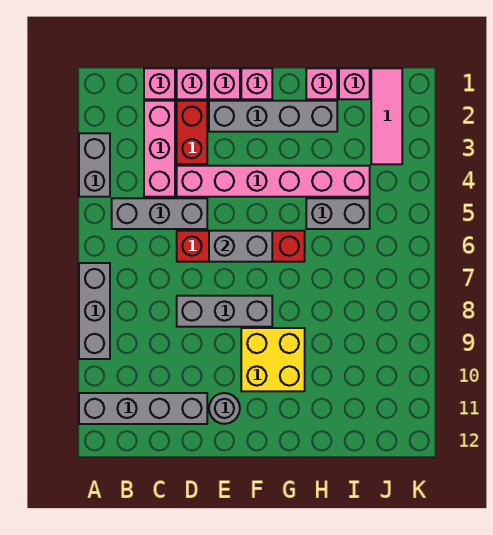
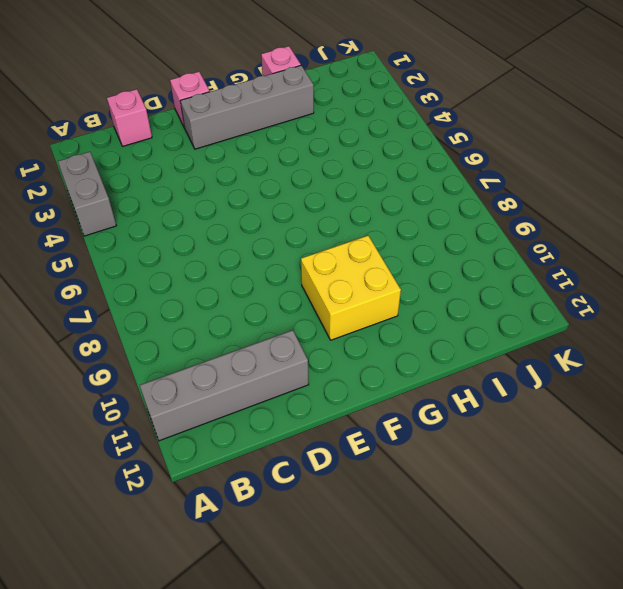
none -> grey brick A7:A9 level 1
none -> grey brick B5:D5 level 1
none -> pink brick C2:C4 level 1

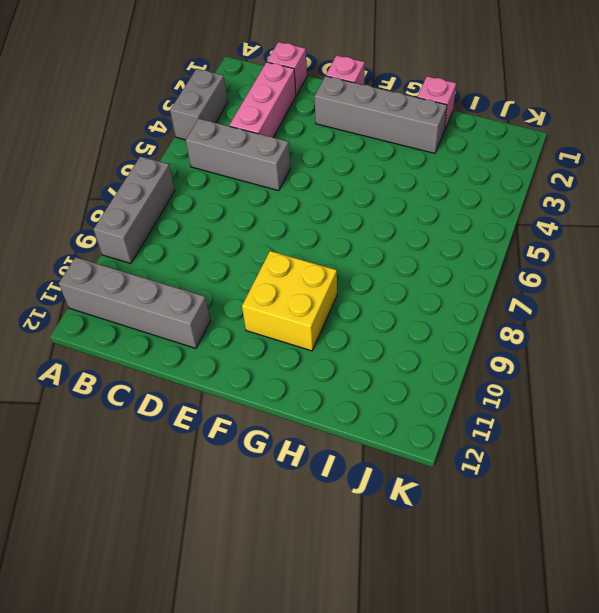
none -> pink brick D1 level 1
none -> red brick D2:D3 level 1
none -> pink brick D4:I4 level 1

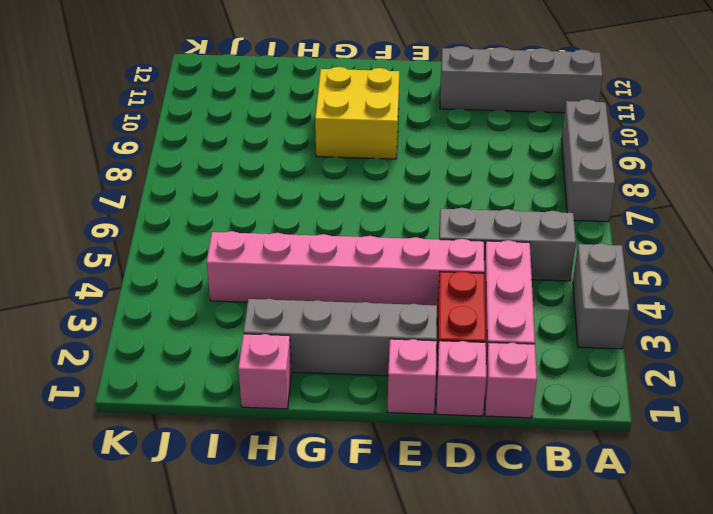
none -> red brick D6:G6 level 1
none -> grey brick D8:F8 level 1
none -> grey round brick E11 level 1

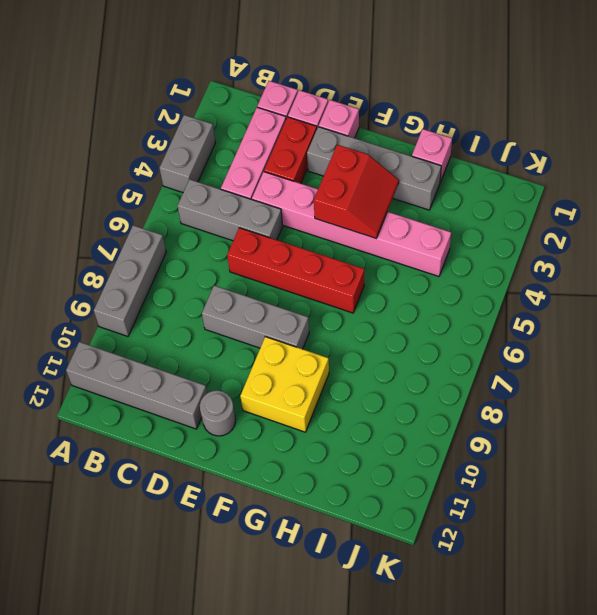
red slope F3:G4 level 2 top F -> none
none -> pink brick F1 level 1
none -> grey brick H5:I5 level 1
none -> pink brick I1 level 1

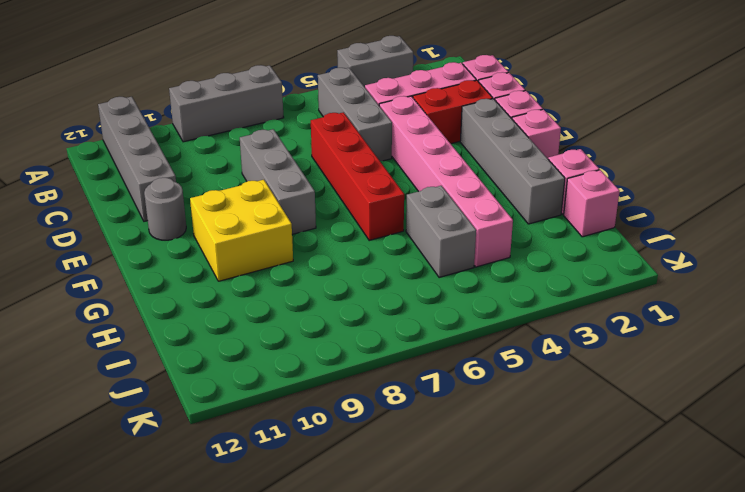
none -> pink tile J1:J3 level 1
none -> grey brick E6:F6 level 2

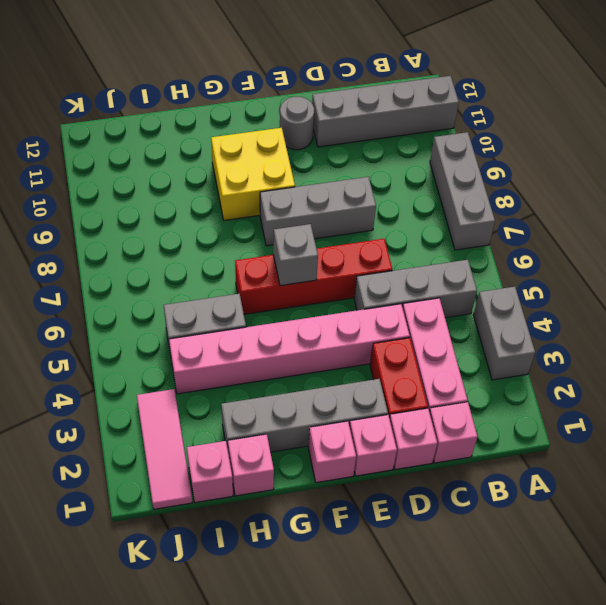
grey brick F6 level 2 -> grey brick E6:F6 level 2

